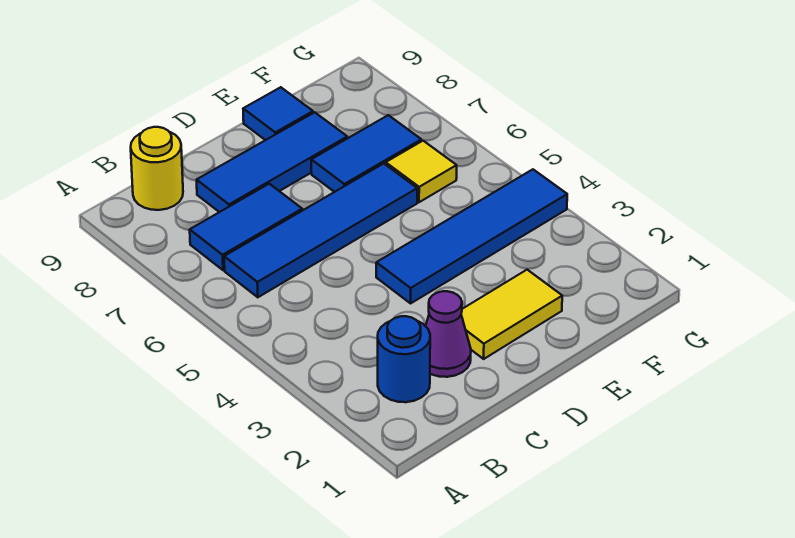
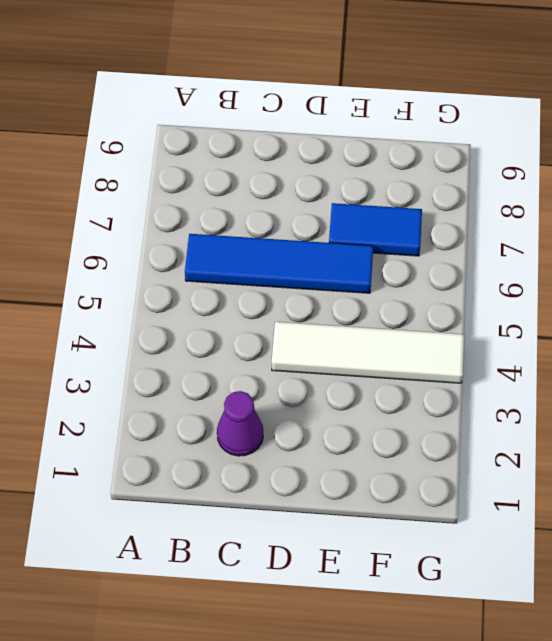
white tile D4:G4 level 1 -> blue tile D4:G4 level 1
none -> blue round brick B2 level 1
none -> blue tile B7:C7 level 1

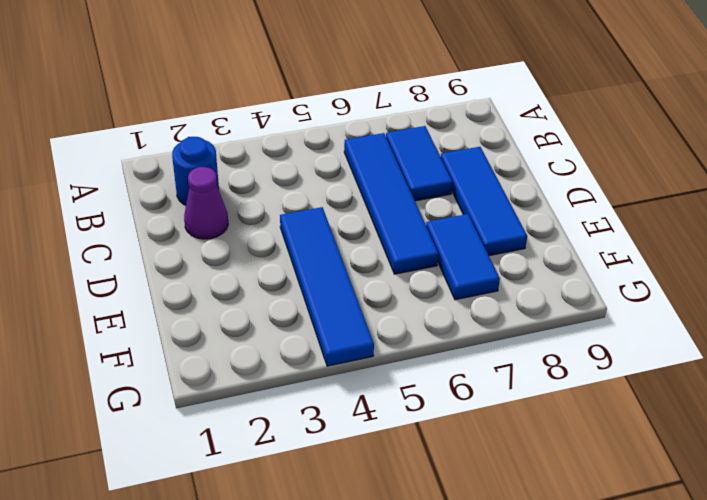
none -> yellow round brick B9 level 1
none -> yellow tile D2:E2 level 1

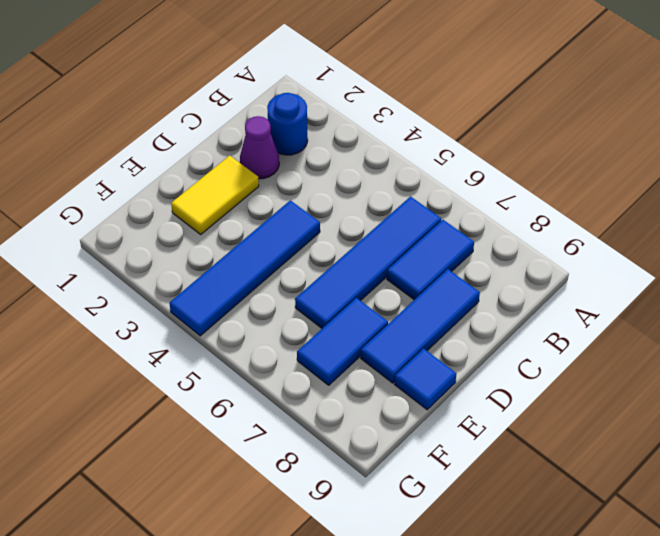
none -> yellow round brick B9 level 1
none -> yellow tile F6 level 1

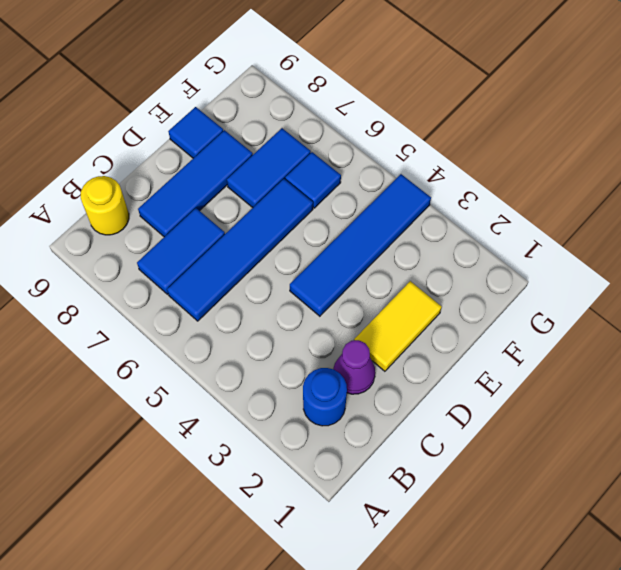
blue tile F6 level 1 -> yellow tile F6 level 1

